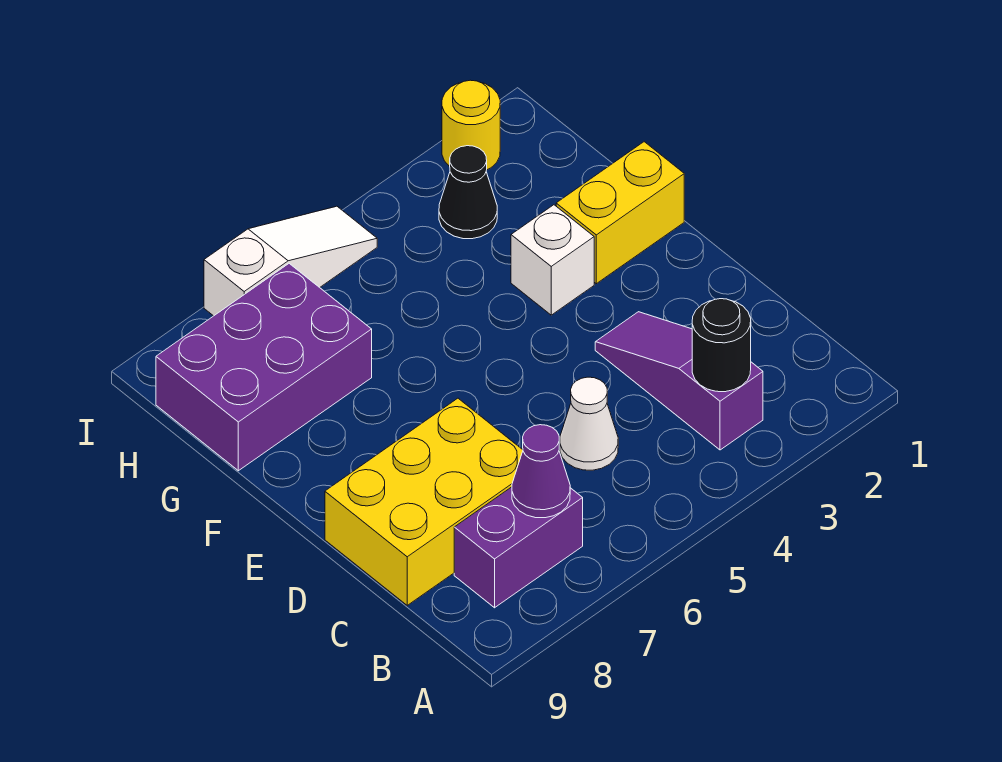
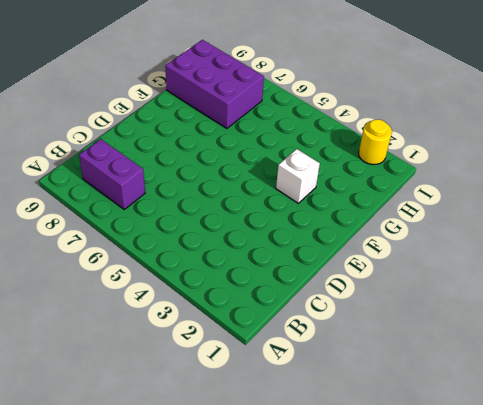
none -> purple slope B3:D3 level 1 top B
none -> white cone C5 level 1
none -> yellow brick C7:D9 level 1

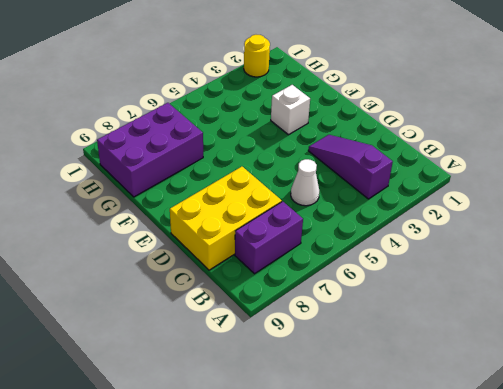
none -> yellow brick F1:F2 level 1
none -> black cone H3 level 1
none -> white slope I5:I7 level 1 top 7

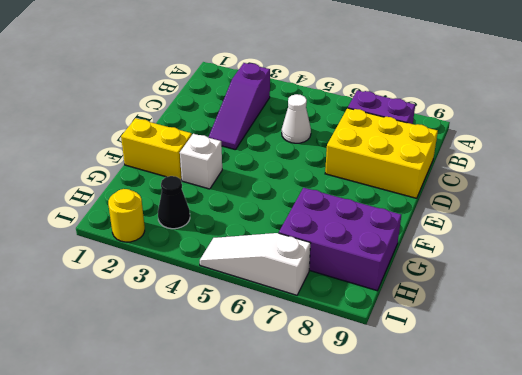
none -> black round brick B3 level 2
none -> purple cone B7 level 2

